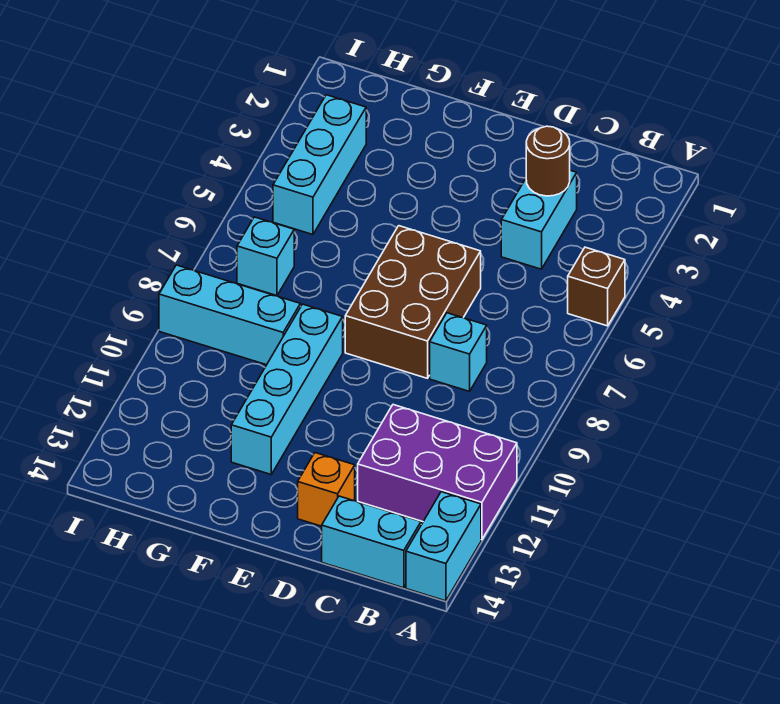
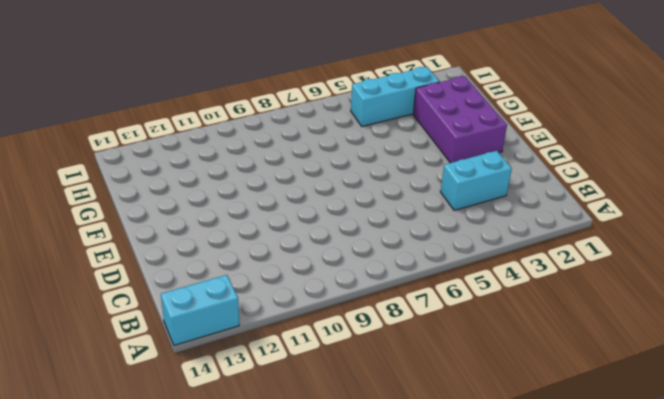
purple brick E2:G3 level 1 -> purple brick A11:C12 level 1
none -> brown brick A5 level 1
none -> cyan brick B14:C14 level 1
none -> cyan brick C8 level 1

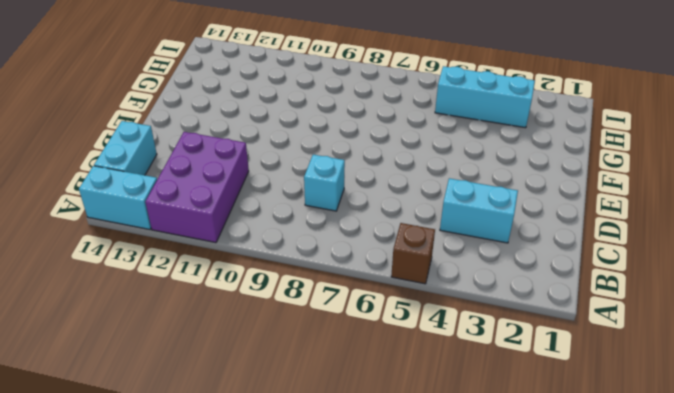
none -> brown brick D6:E8 level 1
none -> orange brick D13 level 1
none -> cyan brick F9:F12 level 1

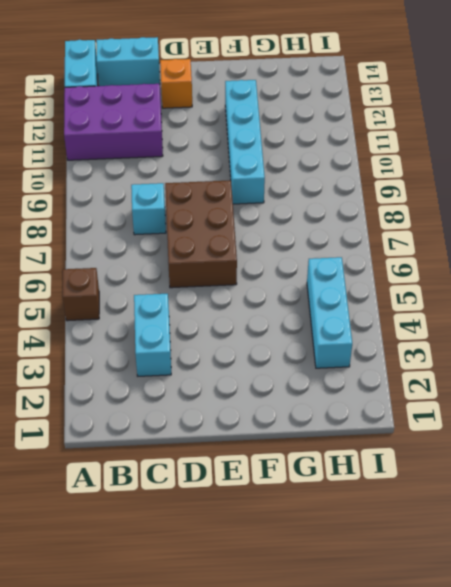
none -> cyan brick G9:I9 level 1
none -> cyan brick H7 level 1
none -> brown round brick C3 level 2

